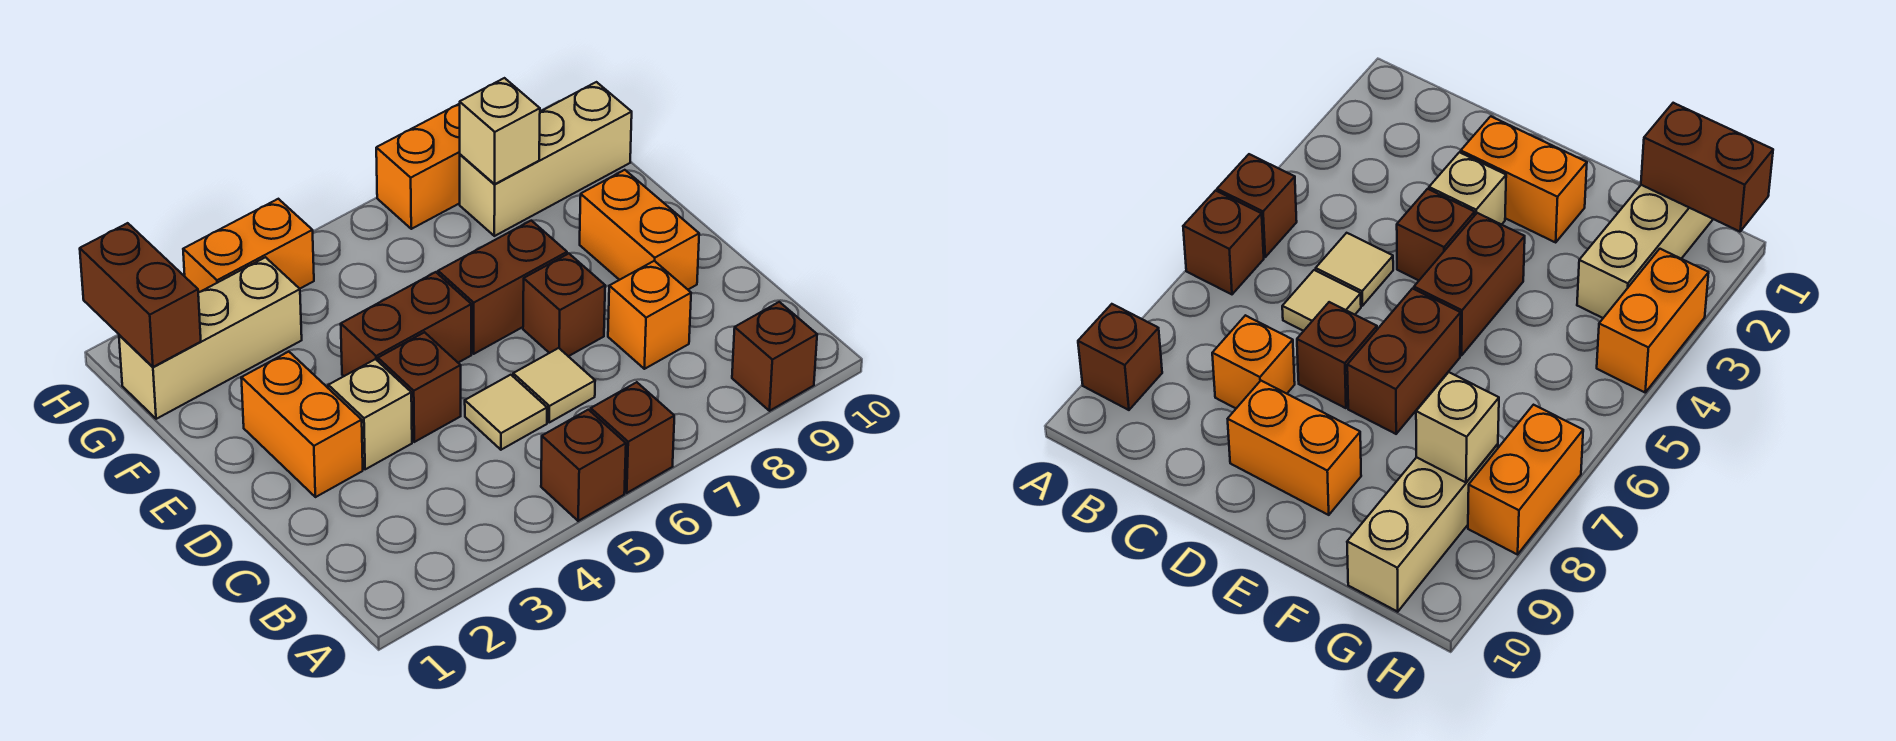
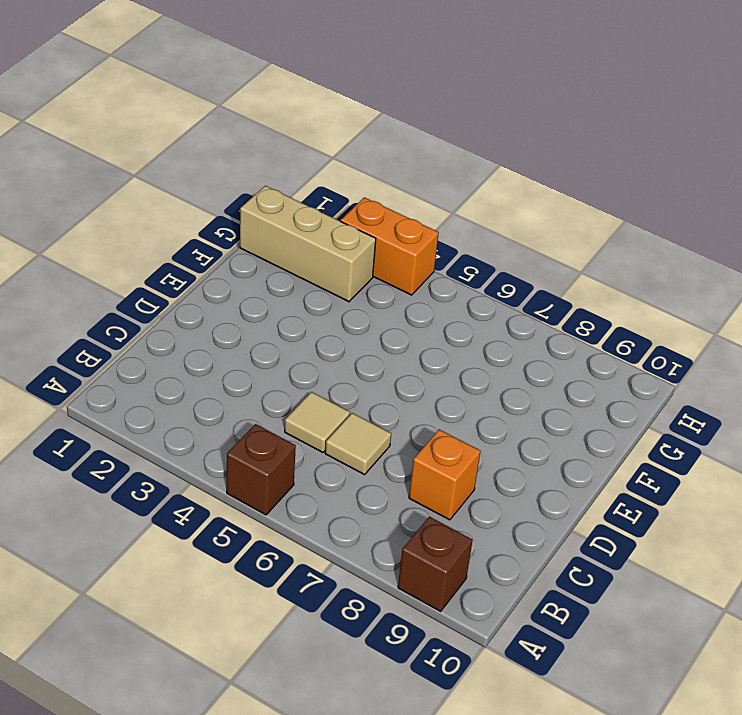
none -> brown brick A6 level 1
none -> orange brick D2:E2 level 1
none -> tan brick D3 level 1

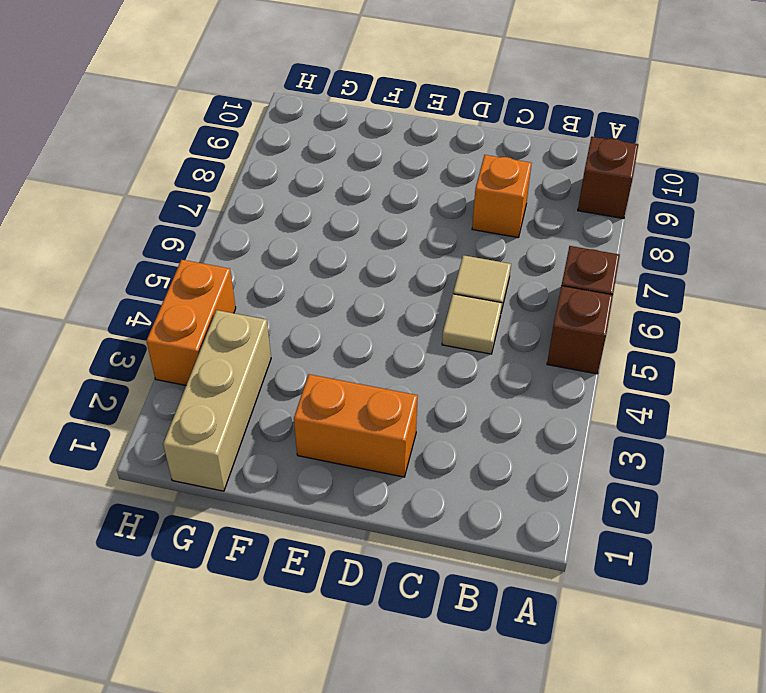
none -> tan brick D3 level 1
none -> brown brick D4 level 1
none -> brown brick D7 level 1

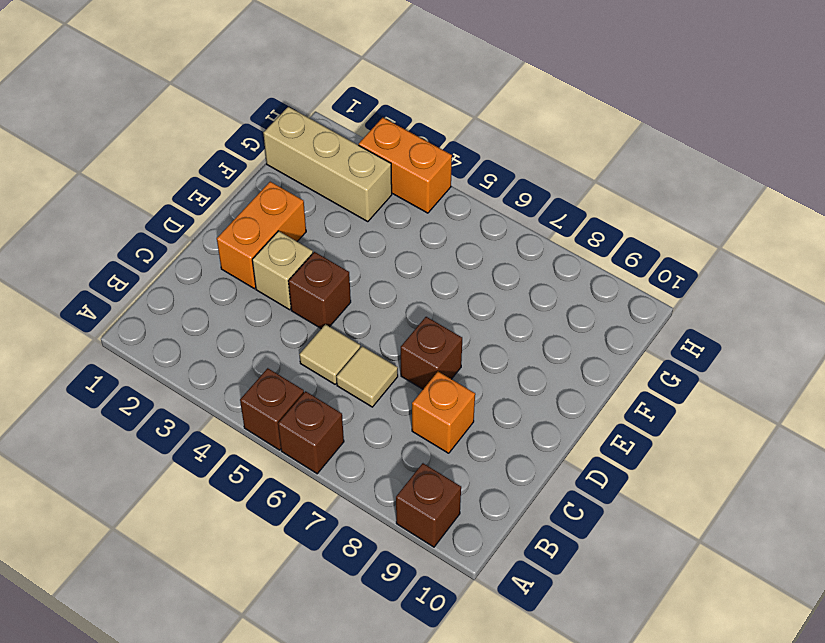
none -> orange brick D9:E9 level 1
none -> brown brick E4:E5 level 1
none -> brown brick E6:E7 level 1

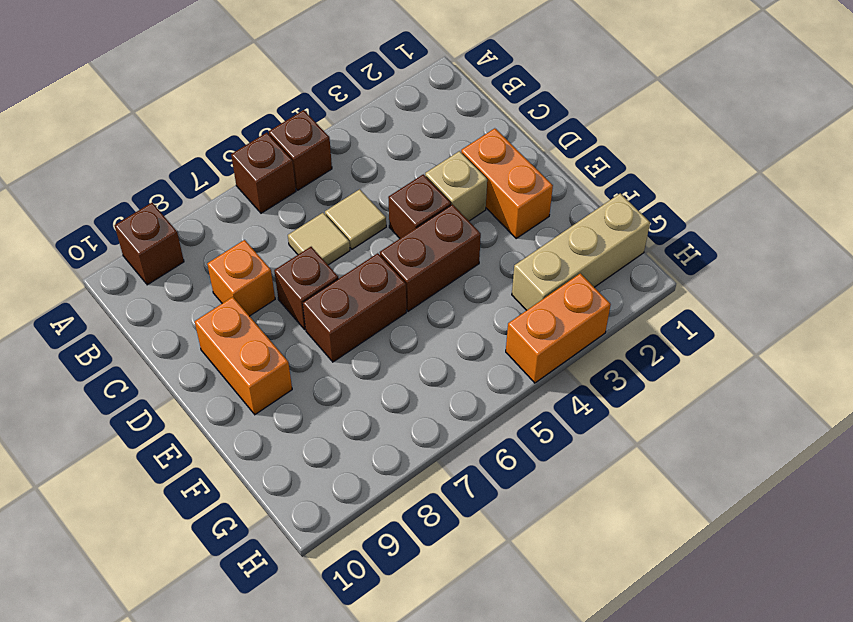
none -> tan brick G8:G10 level 1
none -> orange brick H7:H8 level 1
none -> brown brick G1:H1 level 2

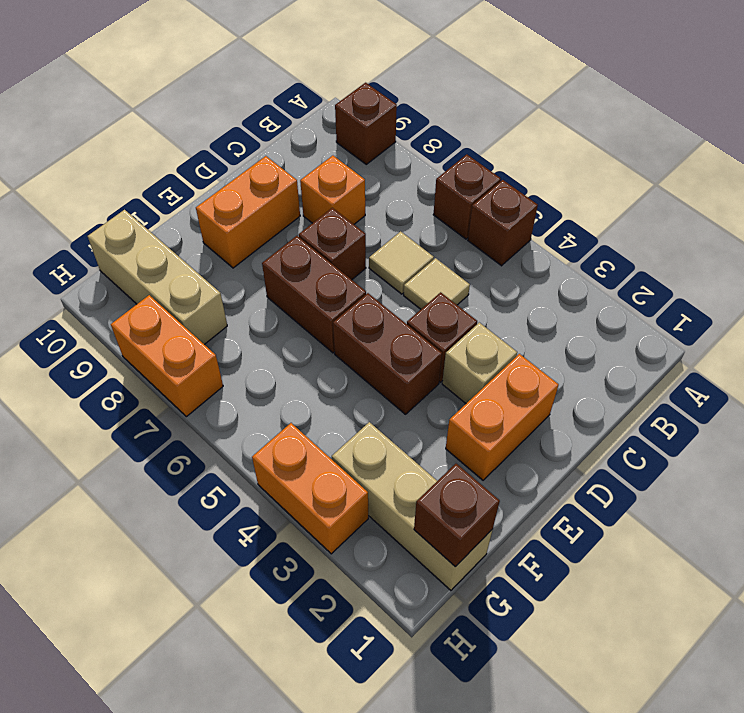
brown brick G1 level 2 -> brown brick G1:H1 level 2
none -> tan brick G8 level 2

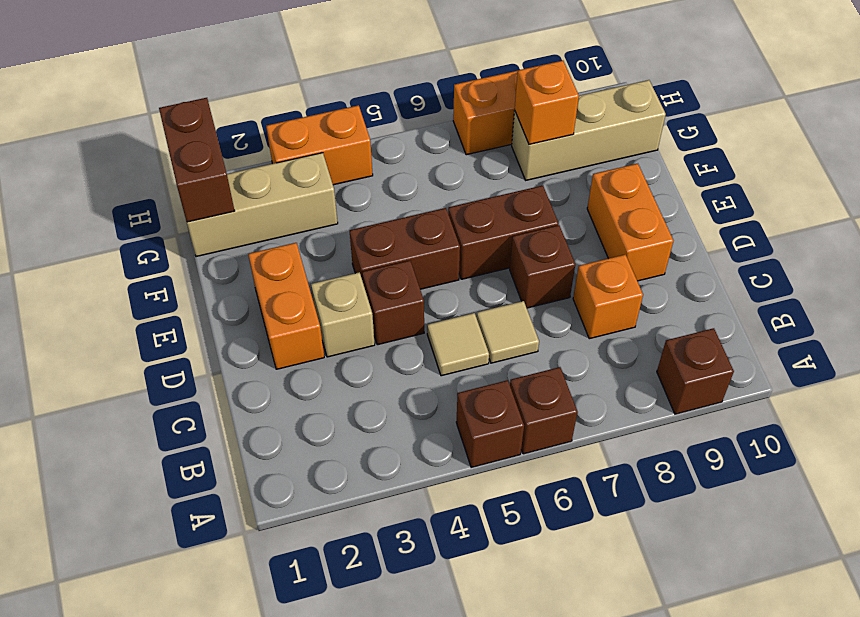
orange brick G8 level 2 -> tan brick G8 level 2

